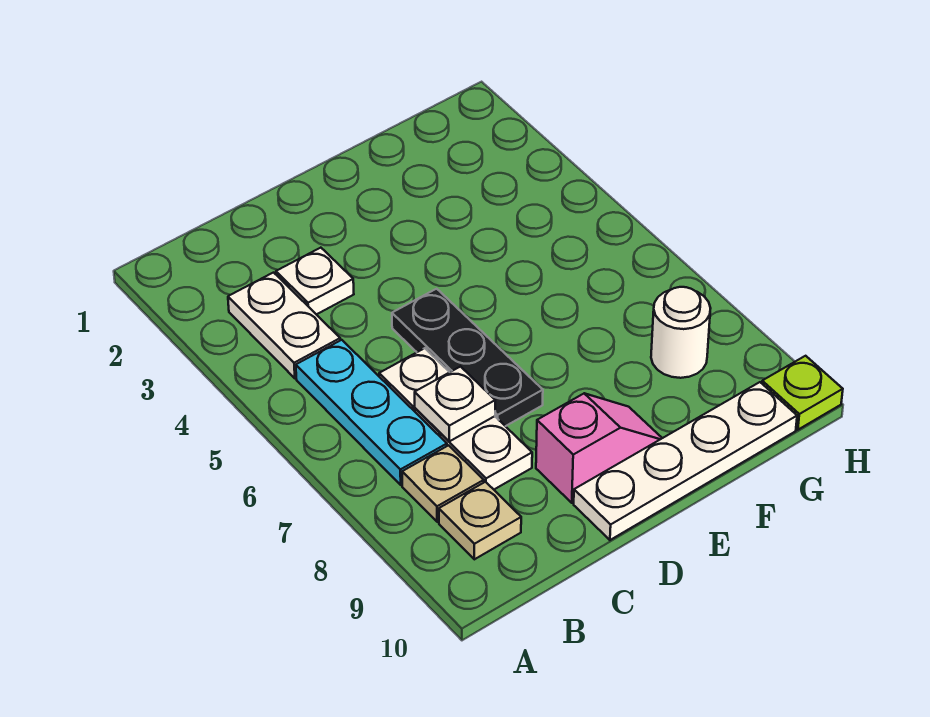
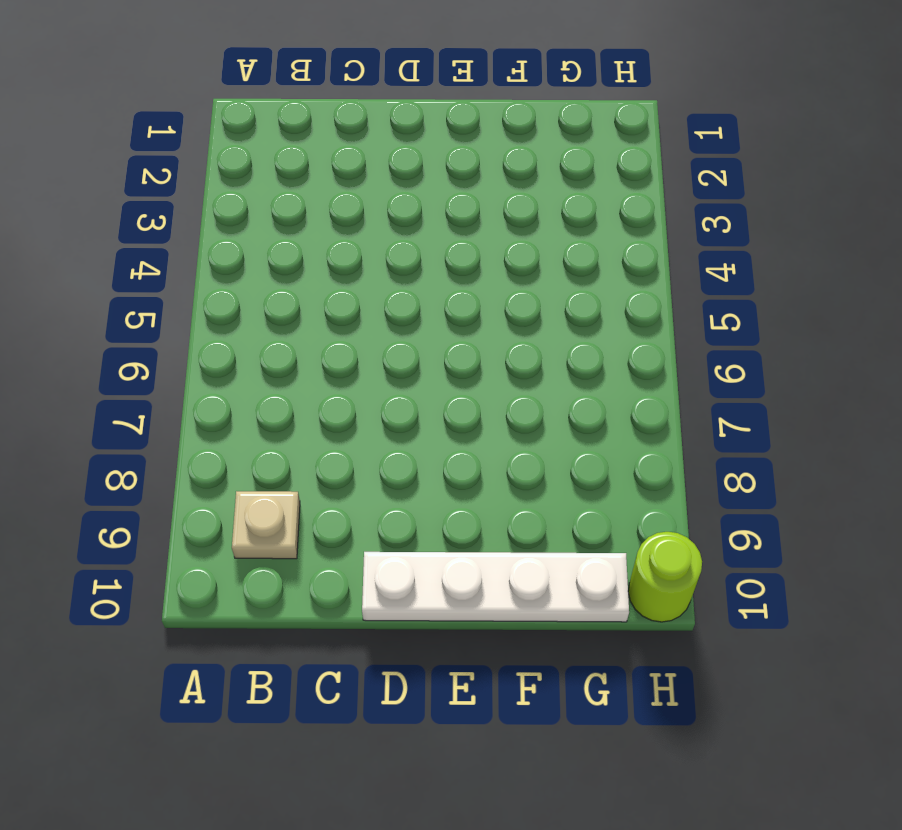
lime round brick H10 level 1 -> lime plate H10 level 1
none -> white plate B3:B4 level 1
none -> cyan plate B5:B7 level 1
none -> tan plate B8 level 1

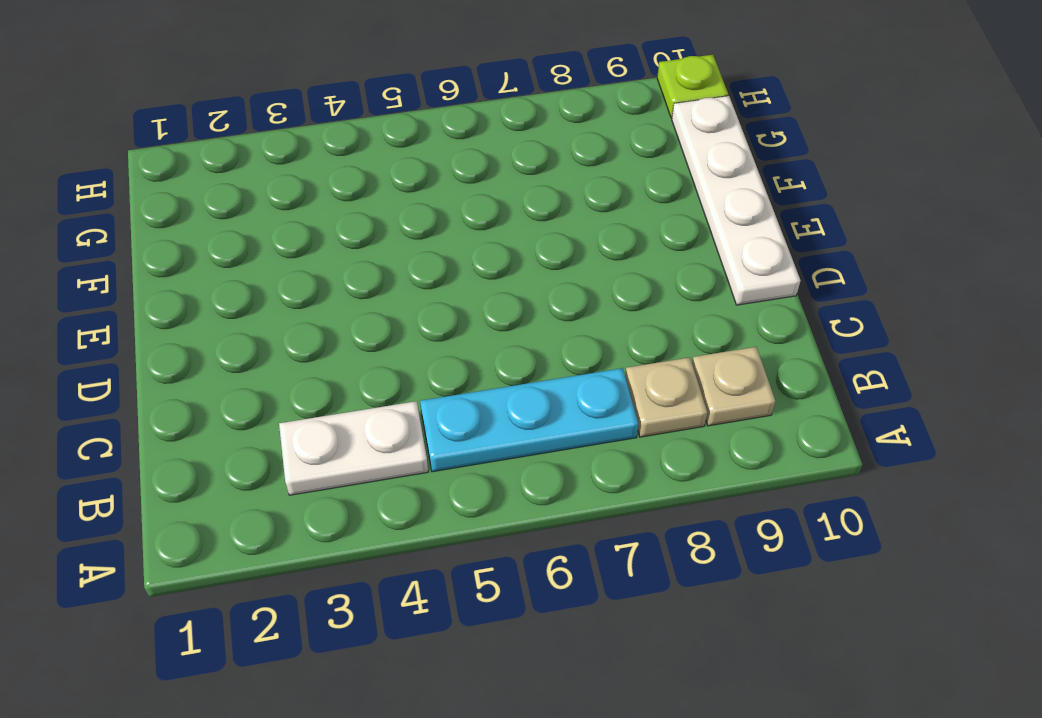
none -> white plate C3 level 1
none -> white plate C6:C8 level 1
none -> black plate D5:D7 level 1

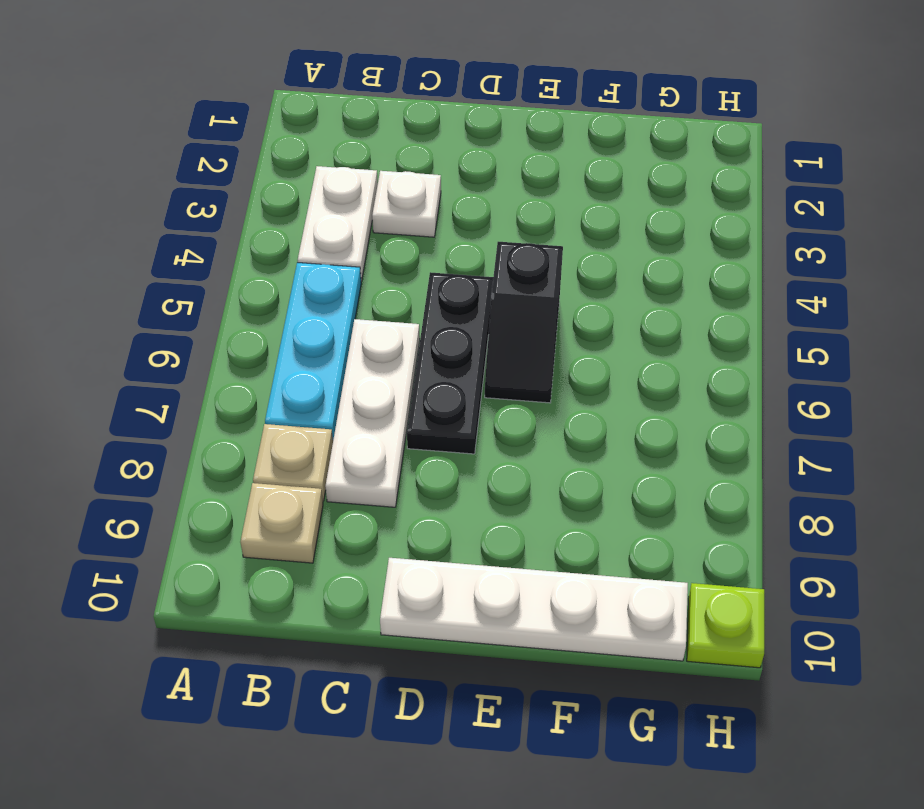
black slope E5:E6 level 1 top 5 -> none
none -> pink slope D9:E9 level 1 top D
none -> white round brick G8 level 1
none -> white plate C7 level 2

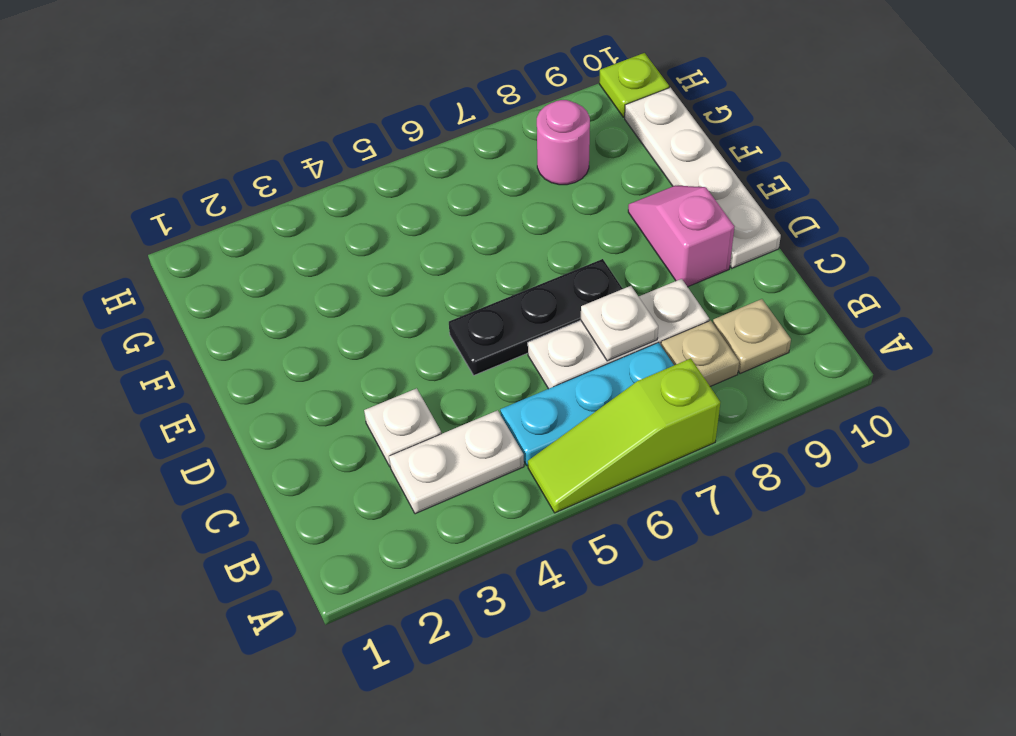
lime slope A5:A7 level 1 top 7 -> none
pink round brick G8 level 1 -> white round brick G8 level 1

